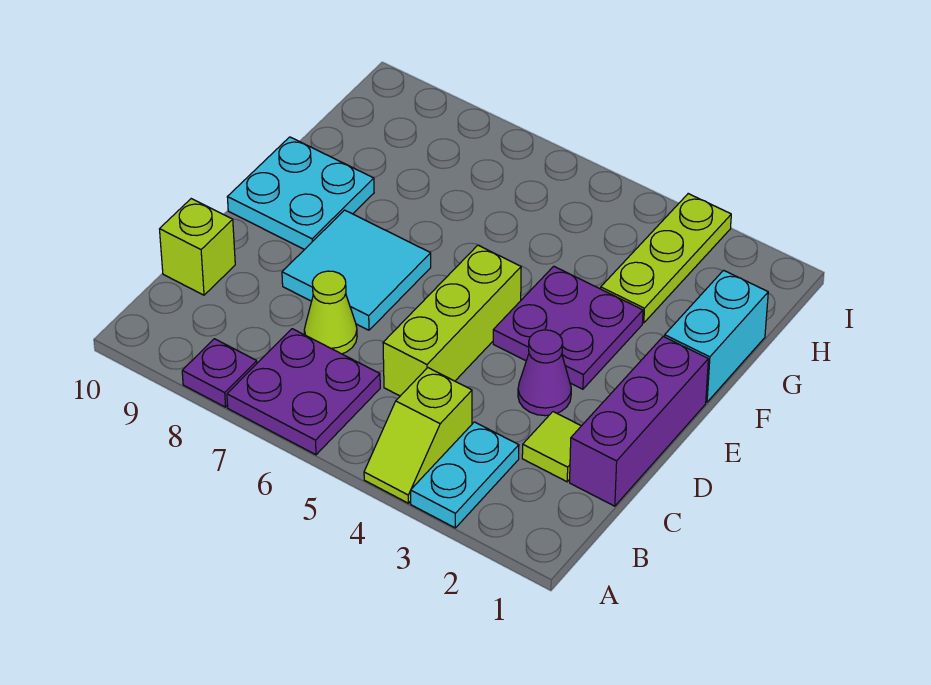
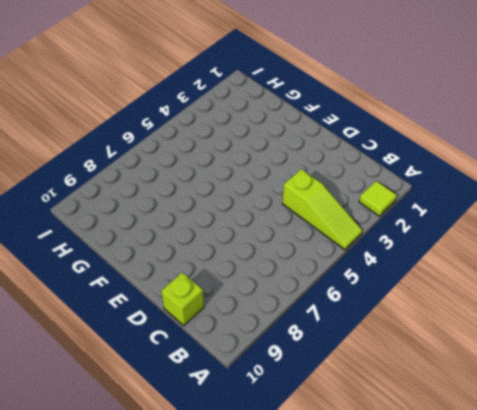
lime tile A2 level 1 -> lime tile C2 level 1
lime slope A4:C4 level 1 top C -> lime slope A4:B4 level 1 top B
none -> cyan plate A3:B3 level 1
none -> purple plate A6:B7 level 1
none -> purple plate A8 level 1

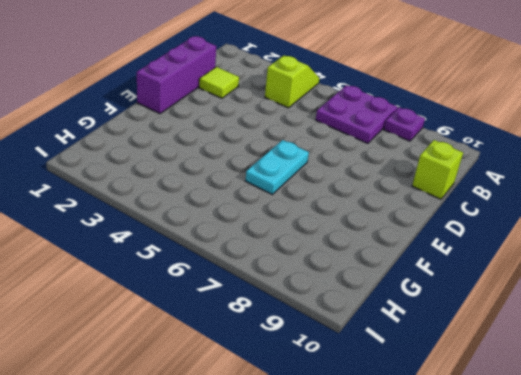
cyan plate E6:F6 level 1 -> cyan plate A3:B3 level 1
none -> lime brick C5:E5 level 1
none -> lime cone C7 level 1
none -> purple cone D3 level 1

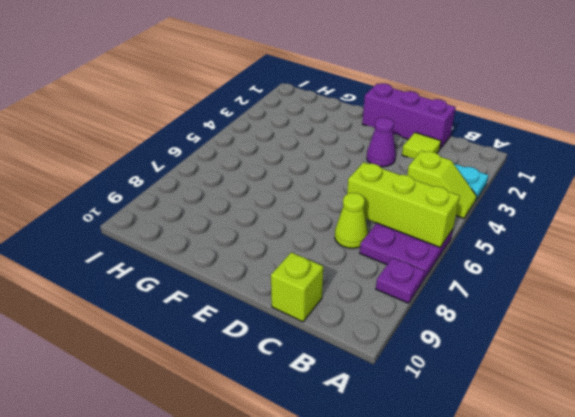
lime brick A6:C6 level 2 -> lime brick C5:E5 level 1
none -> cyan tile D7:E8 level 1
none -> purple plate E3:F4 level 1
none -> cyan plate E9:F10 level 1

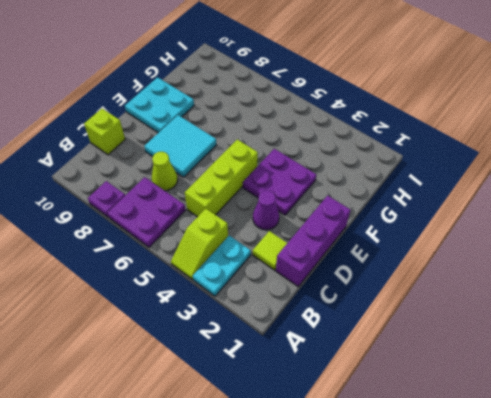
none -> cyan brick F1:G1 level 1
none -> lime plate G3:I3 level 1

